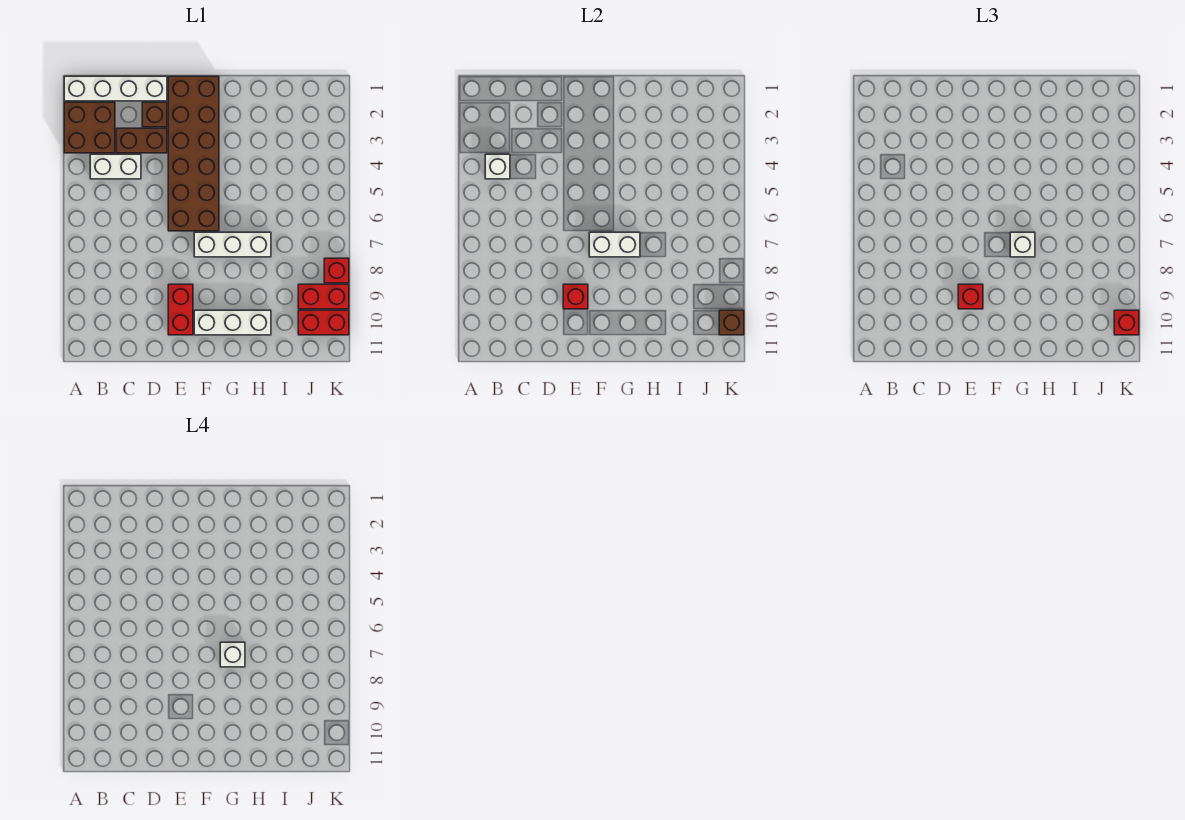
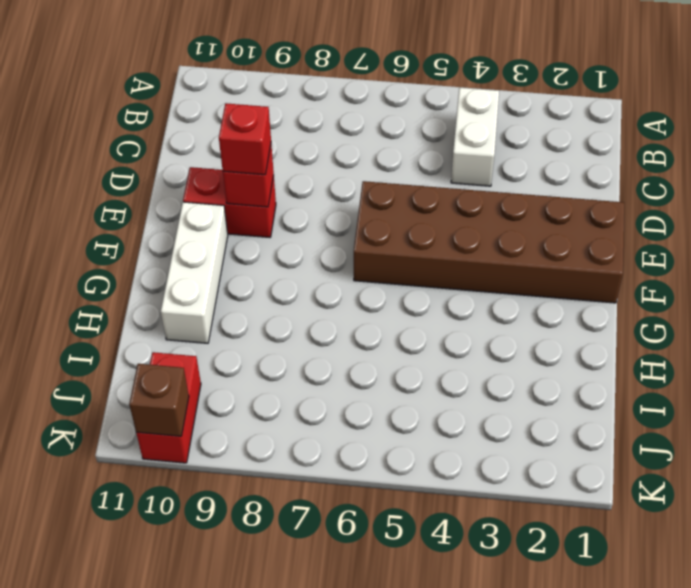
none -> white brick A1:D1 level 1
none -> brown brick A2:B3 level 1
none -> brown brick C3:D3 level 1

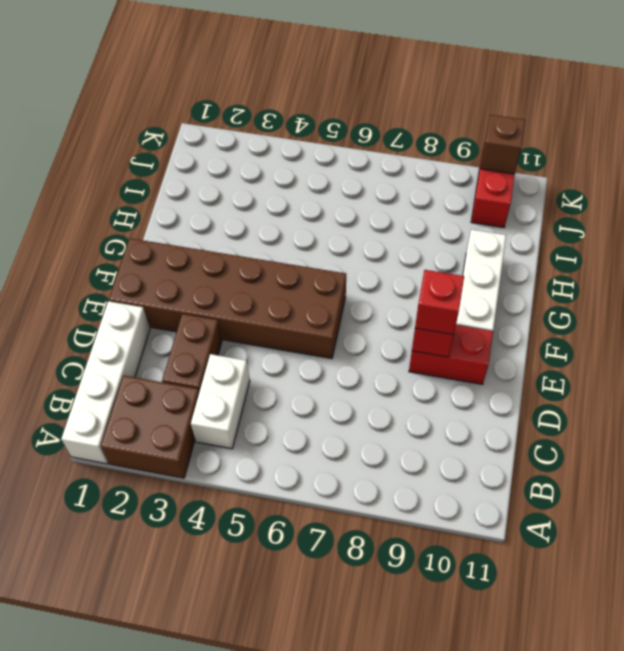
none -> brown brick D2 level 1
none -> white brick F7:H7 level 1
none -> red brick J9:K9 level 1

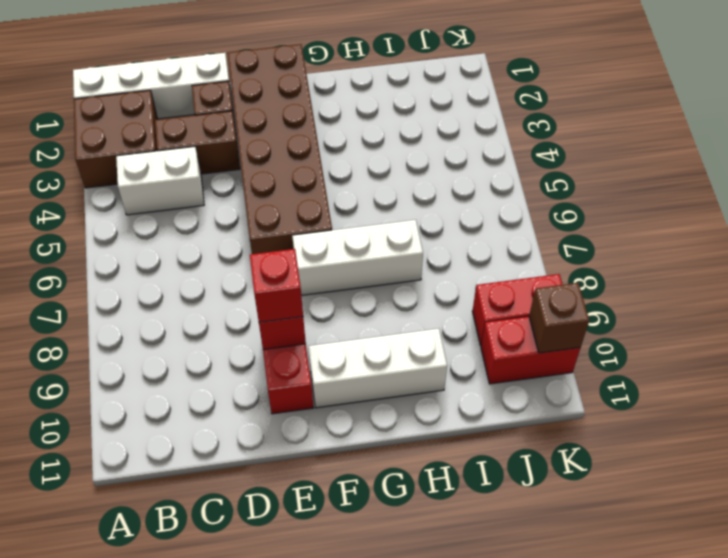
none -> red brick K8 level 1
none -> white brick B4 level 2
none -> white brick F7:G7 level 2

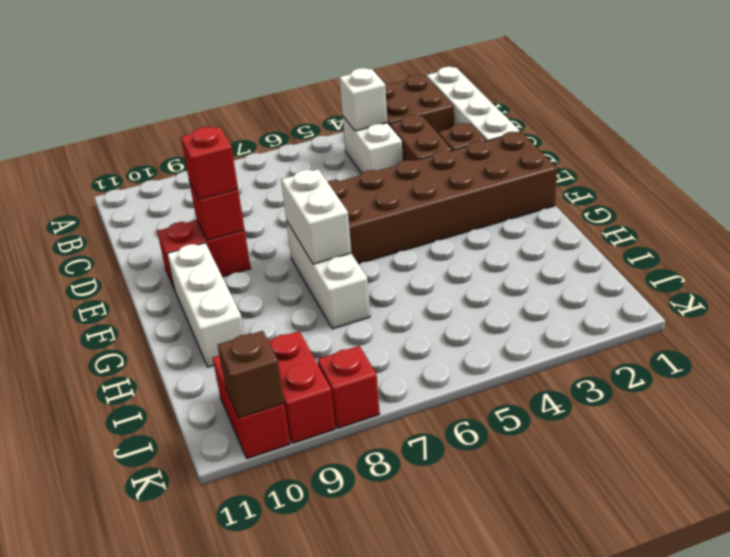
none -> white brick G7 level 3
none -> red brick K10 level 3
none -> white brick G7 level 4

